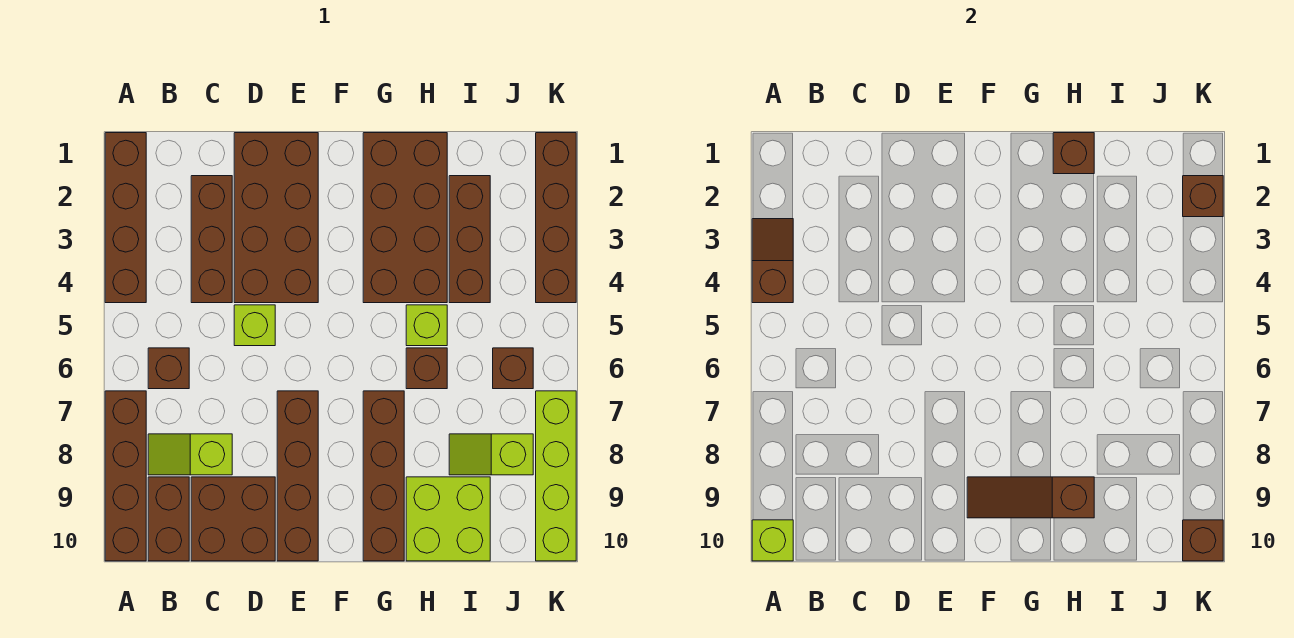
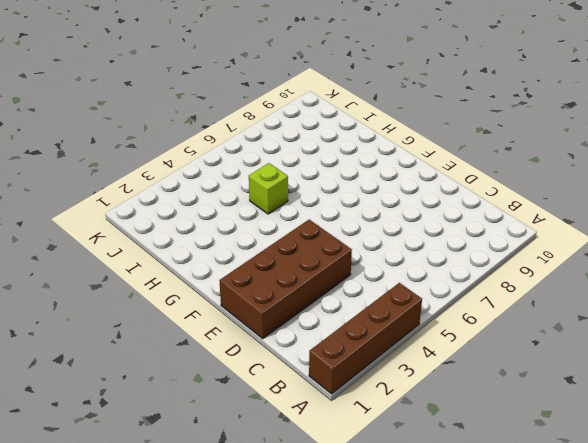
none -> brown brick A7:A10 level 1
none -> brown brick B6 level 1
none -> lime slope B8:C8 level 1 top C

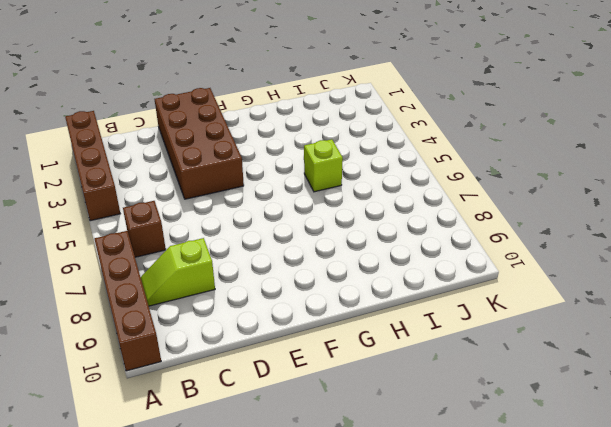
none -> brown brick B9:B10 level 1
none -> brown brick C2:C4 level 1
none -> brown brick C9:D10 level 1

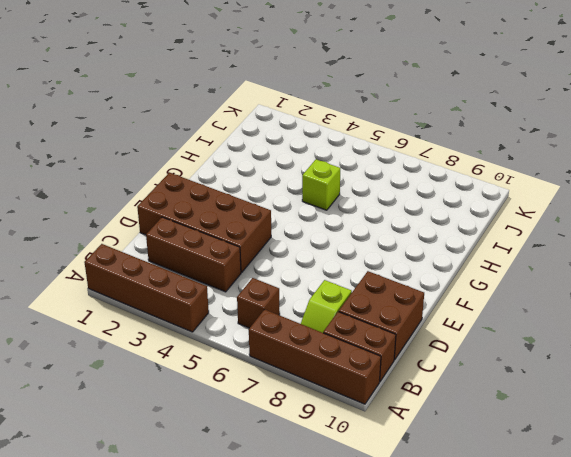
none -> lime brick D5 level 1
none -> brown brick E7:E10 level 1
none -> brown brick G1:H4 level 1

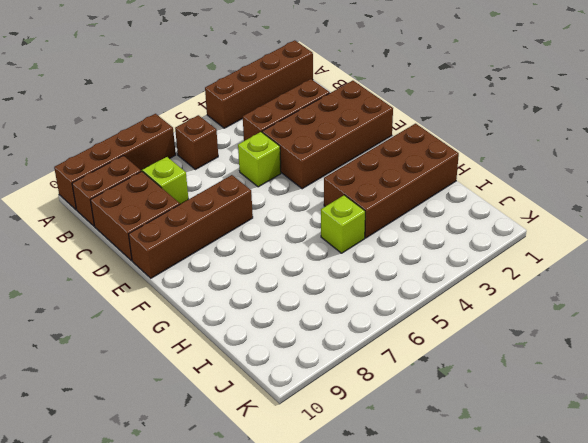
none -> brown brick G7:G10 level 1
none -> brown brick H6 level 1
none -> lime brick H9:I10 level 1

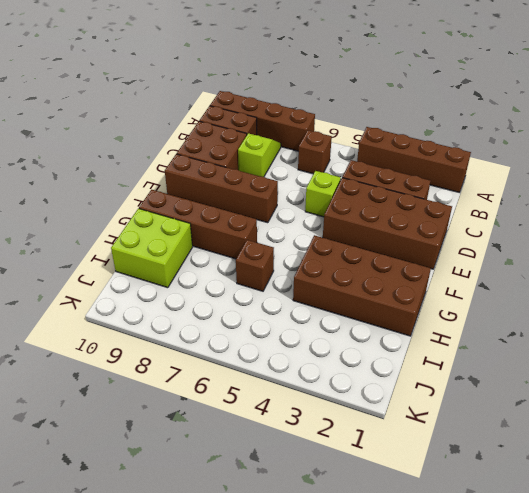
none -> lime brick H5 level 1
none -> brown brick I2:I4 level 1
none -> lime slope I8:J8 level 1 top J

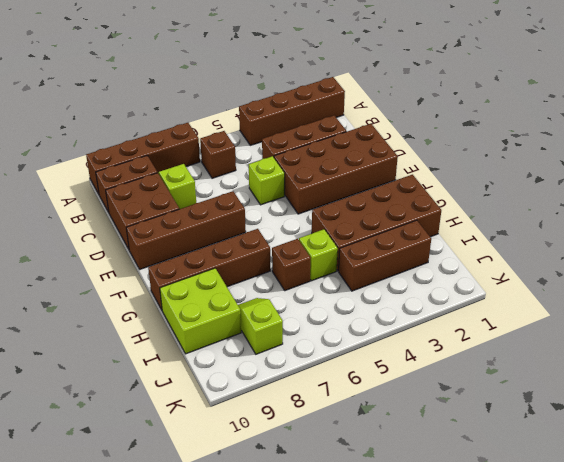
none -> brown brick J6 level 1
none -> brown brick K1:K4 level 1
none -> lime brick K7:K10 level 1

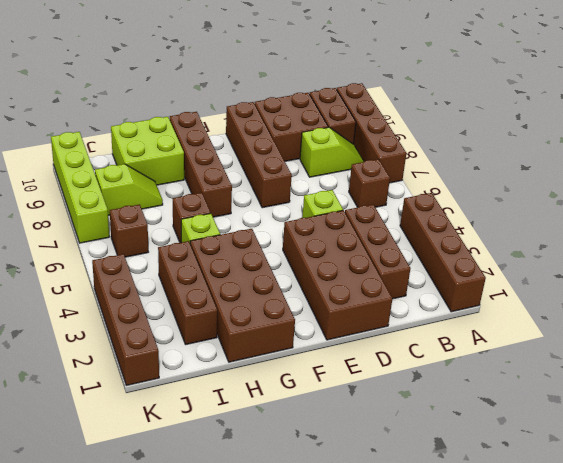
none -> brown slope A3:A4 level 2 top 4
none -> lime brick A10 level 2
none -> brown slope F9:H9 level 2 top H

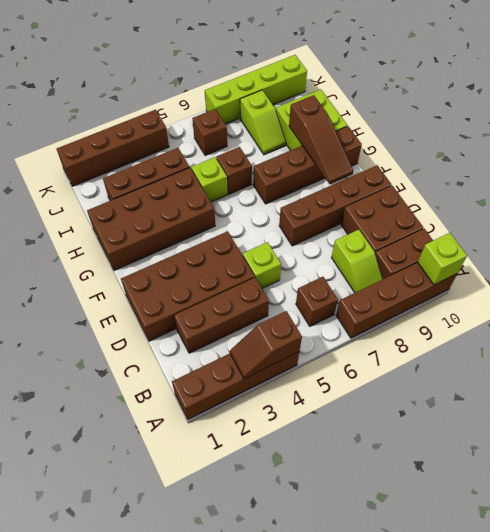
none -> brown brick H1 level 2
none -> brown brick K2 level 2
none -> brown brick K10 level 2

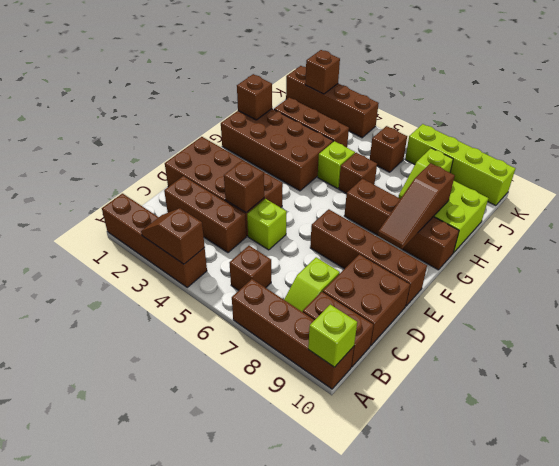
brown brick D4 level 2 -> brown brick K10 level 2

